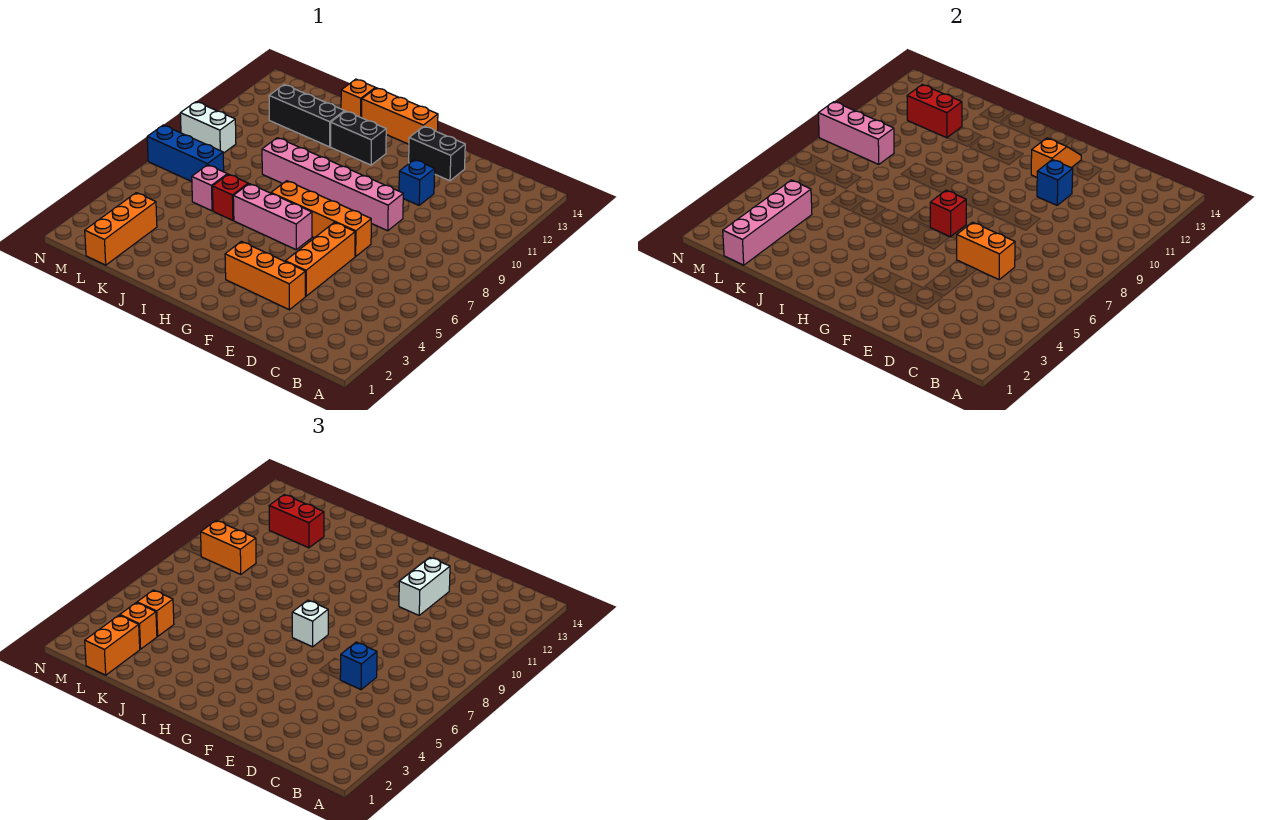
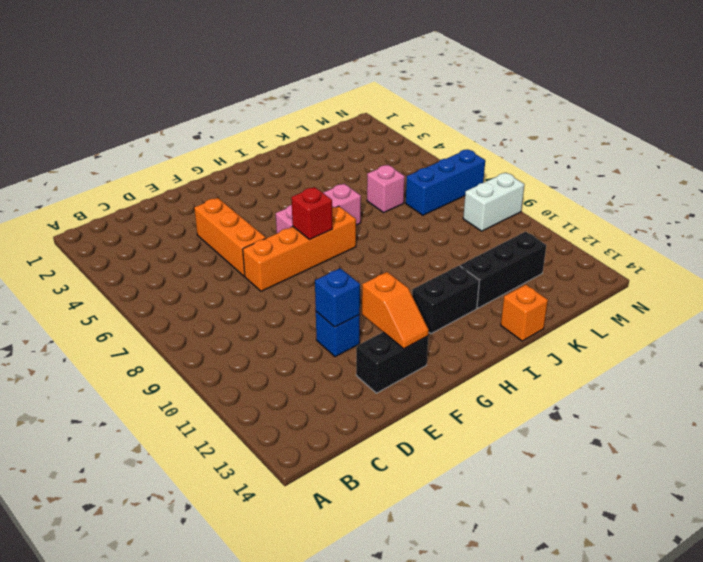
none -> orange brick E3:G3 level 1
none -> pink brick E9:J9 level 1
none -> orange brick G14:I14 level 1
none -> red brick J6 level 1

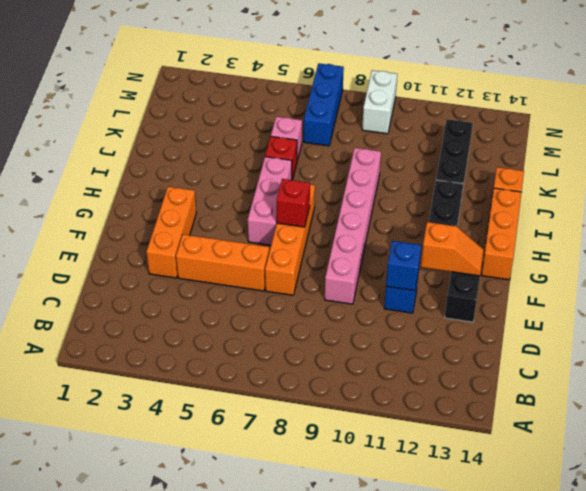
none -> orange brick L1:L3 level 1
none -> orange brick D6:E6 level 2
none -> red brick K12:L12 level 2
none -> pink brick L1:L4 level 2

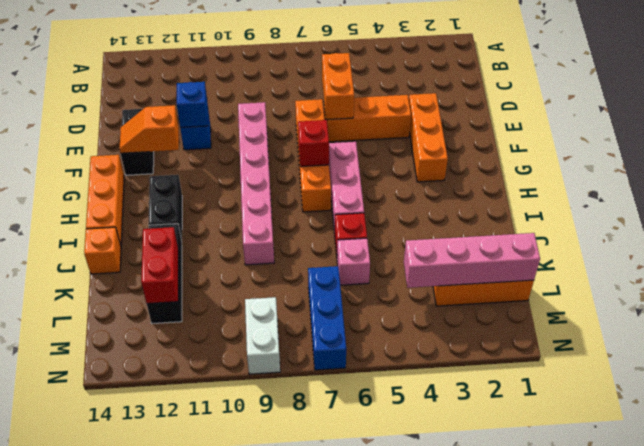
none -> pink brick L9:N9 level 2
none -> blue brick D6 level 3
none -> white brick E11:E12 level 3
none -> white brick G7 level 3

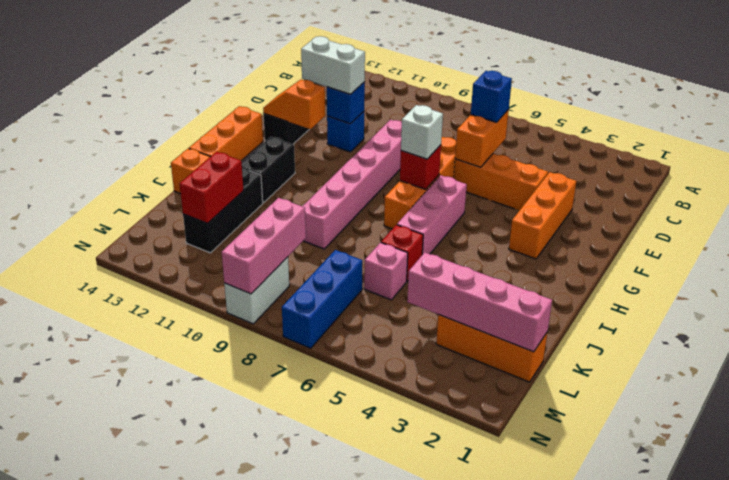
none -> red brick K12:L12 level 3
none -> orange brick L1:L2 level 3
none -> orange brick L3 level 3
none -> orange brick L4 level 3

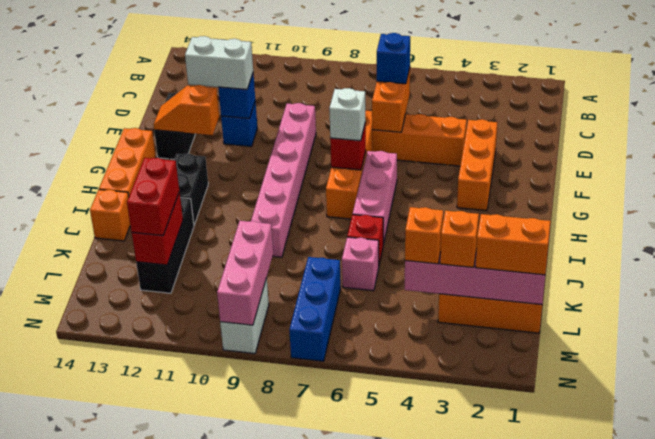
none -> orange brick L9:M9 level 3

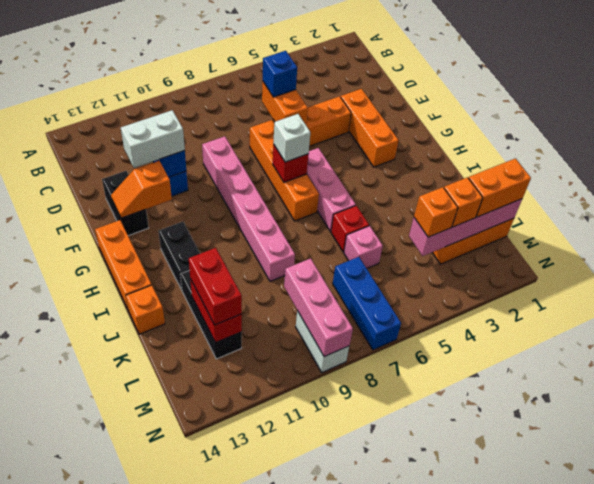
none -> orange brick L9:M9 level 3

